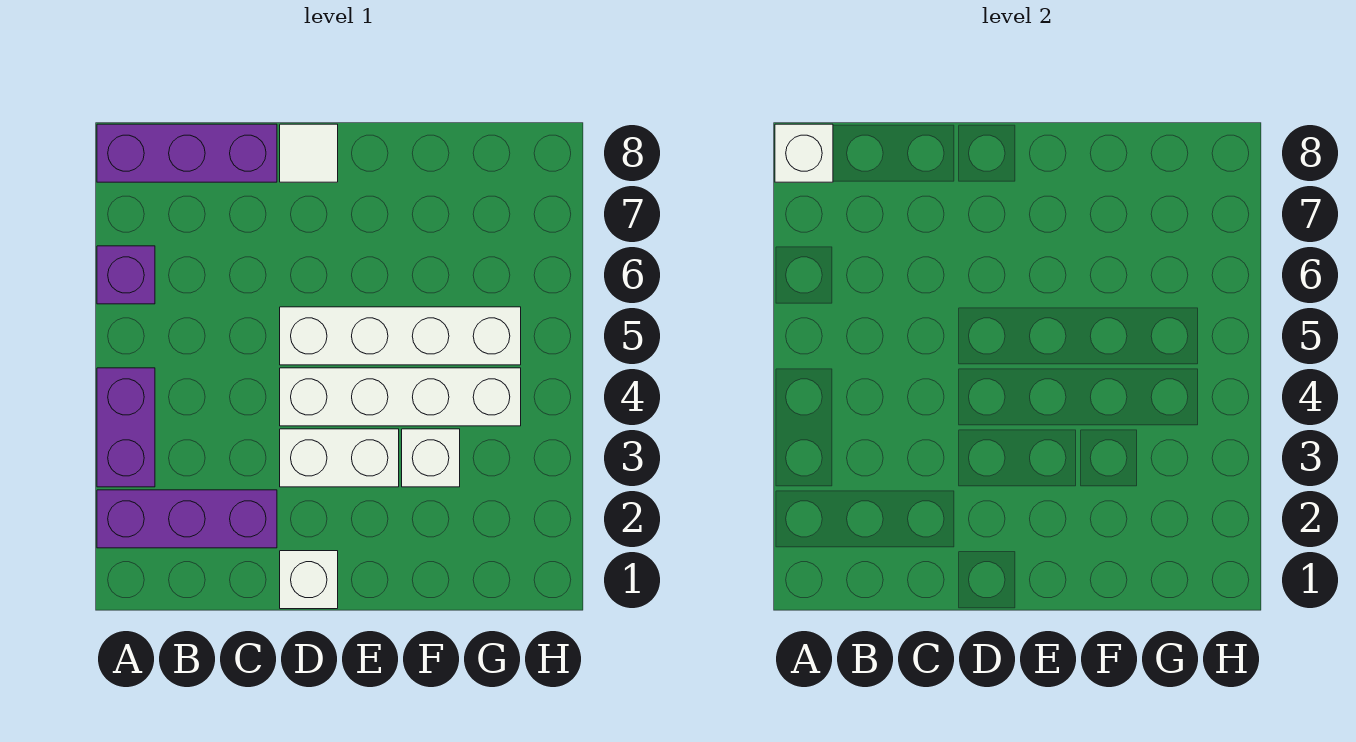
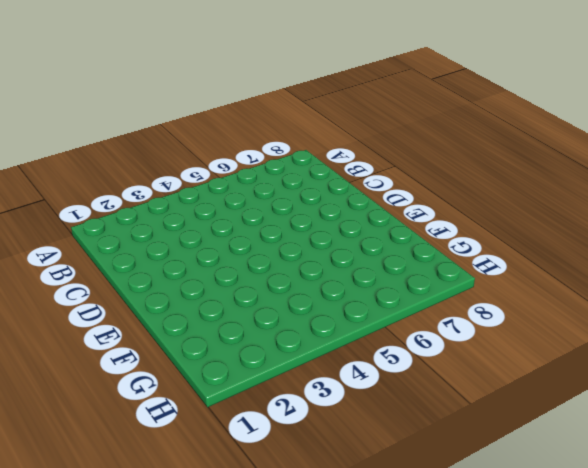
none -> purple brick A2:C2 level 1
none -> purple brick A3:A4 level 1

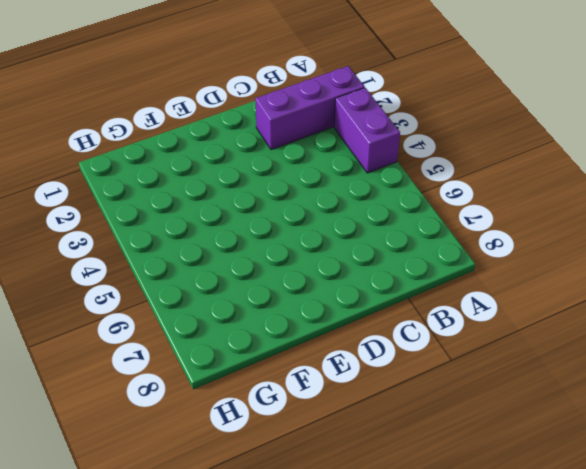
none -> purple brick A6 level 1
none -> purple brick A8:C8 level 1

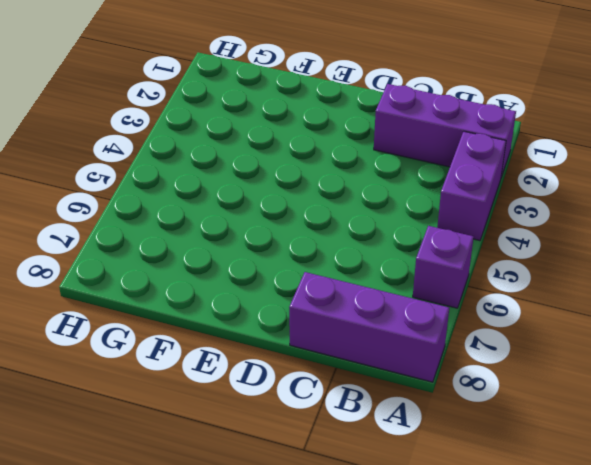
none -> white brick D1 level 1
none -> white brick D3:E3 level 1

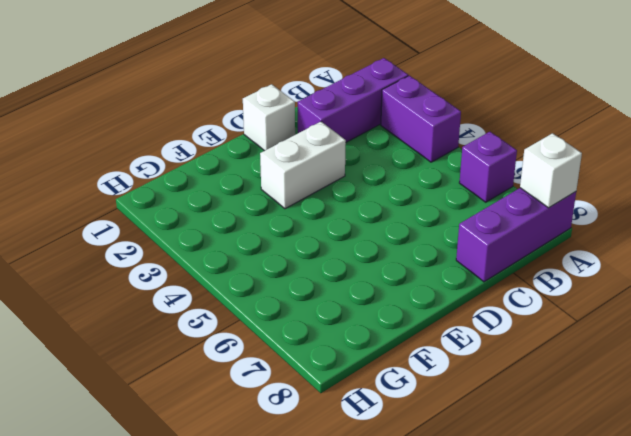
none -> white brick D4:G4 level 1
none -> white brick D5:G5 level 1

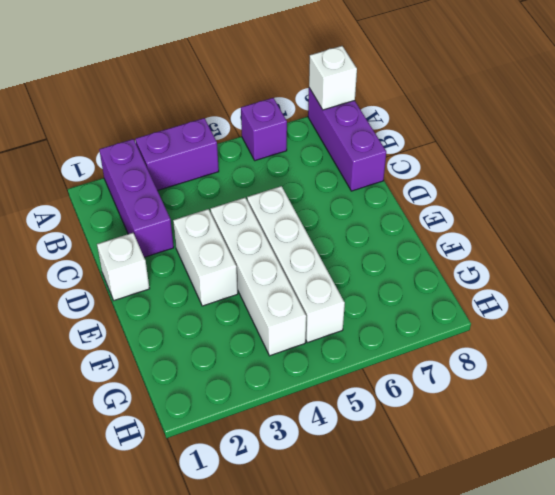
none -> white tile D8 level 1
none -> white brick F3 level 1

